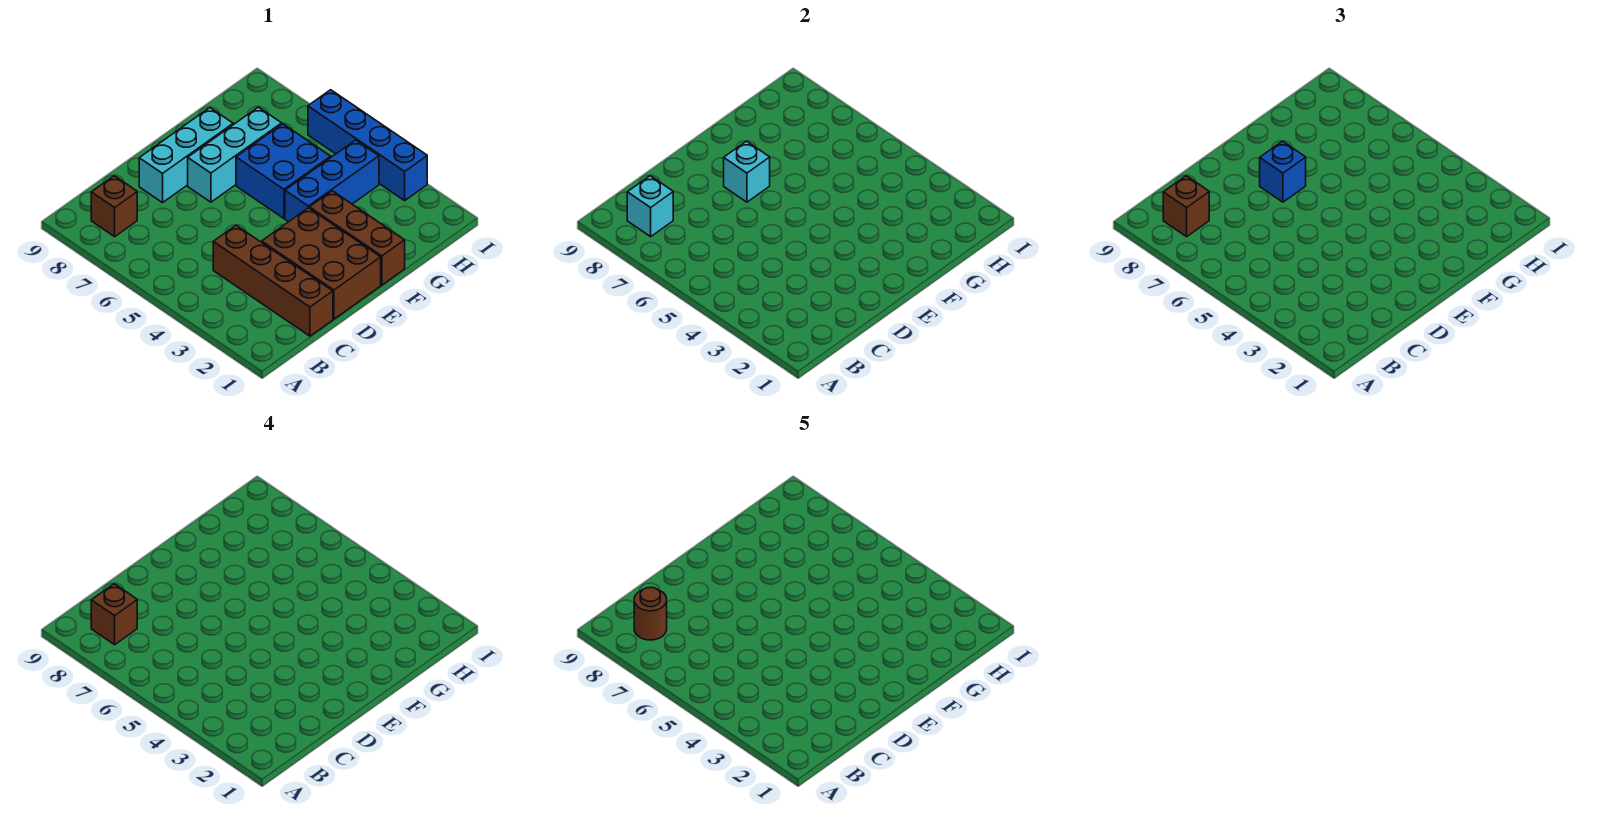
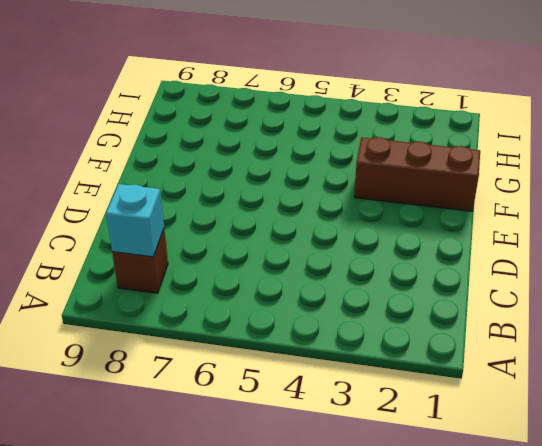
none -> brown brick C1:C4 level 1
none -> brown brick D1:E3 level 1
none -> cyan brick D8:F8 level 1

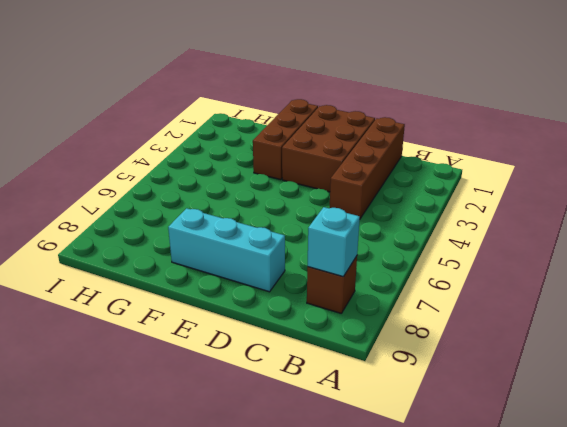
none -> cyan brick E7:G7 level 1
none -> blue brick F4:H4 level 1
none -> blue brick F5:G6 level 1

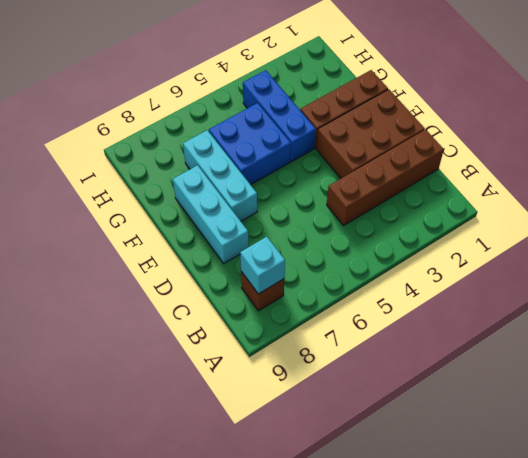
none -> blue brick I3:I6 level 1
none -> cyan brick E7 level 2
none -> brown brick B8 level 3

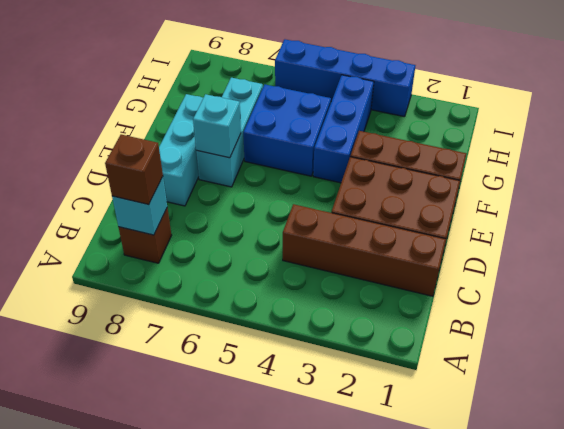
none -> blue brick E7 level 3
none -> brown brick B8 level 4
none -> brown round brick B8 level 5

